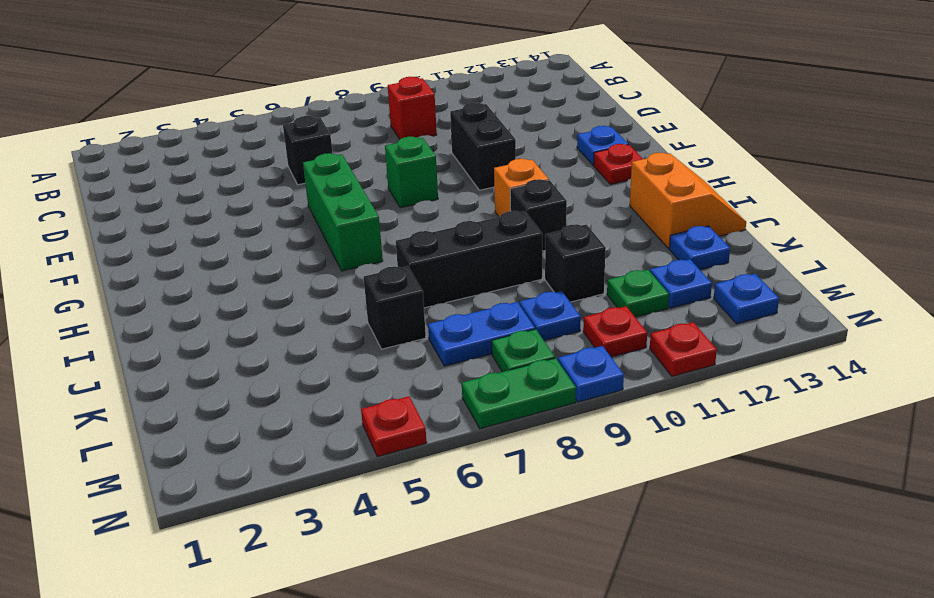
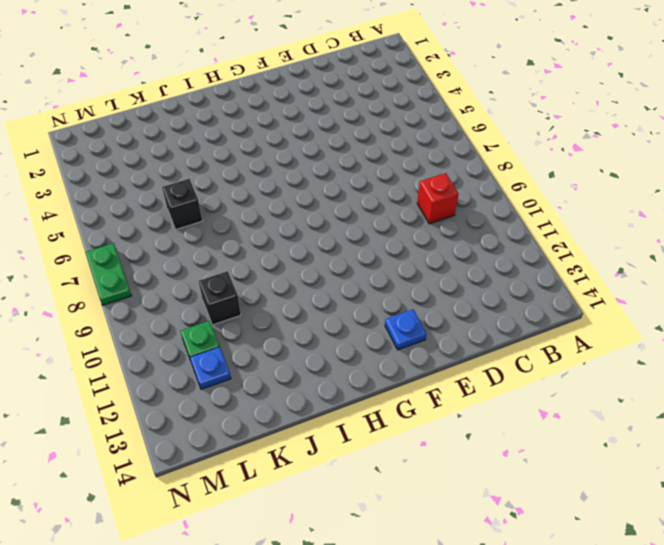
none -> black brick D6 level 1
none -> black brick E10:F10 level 1
none -> green brick F6:H6 level 1

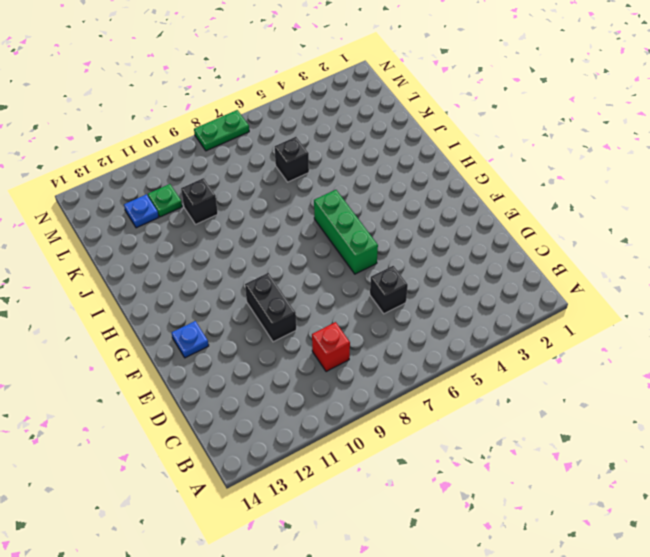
none -> green brick F8 level 1
none -> red plate G13 level 1
none -> orange brick H10 level 1

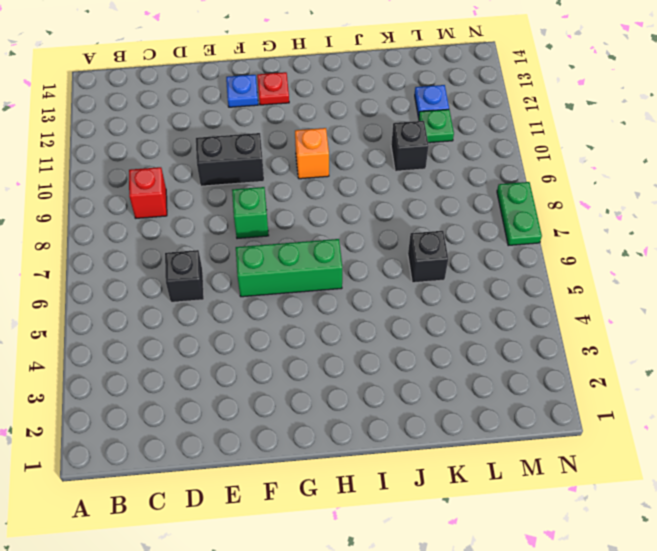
none -> black brick I10 level 1
none -> orange slope I13:J14 level 1 top 13
none -> black brick J7:J9 level 1

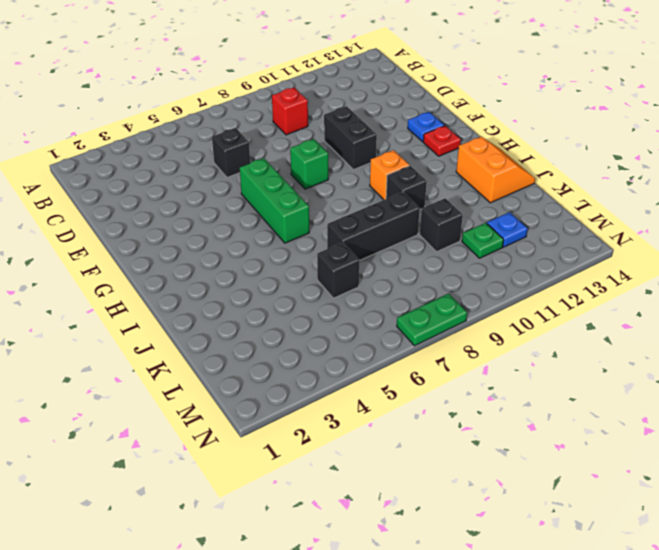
none -> blue plate K13 level 1
none -> blue plate L7:L8 level 1
none -> blue plate L9 level 1

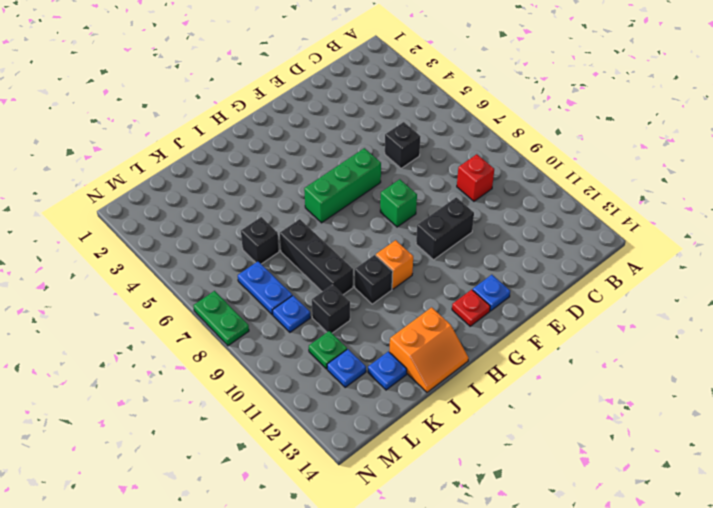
none -> green plate M8 level 1
none -> red plate M10 level 1
none -> blue plate M13 level 1

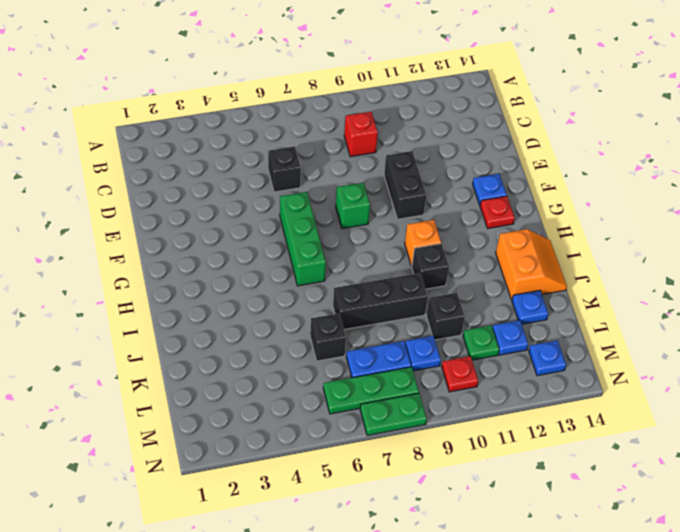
green plate M6:M8 level 1 -> green plate M8 level 1
none -> red plate N5 level 1
none -> blue plate N9 level 1
none -> red plate N11 level 1

